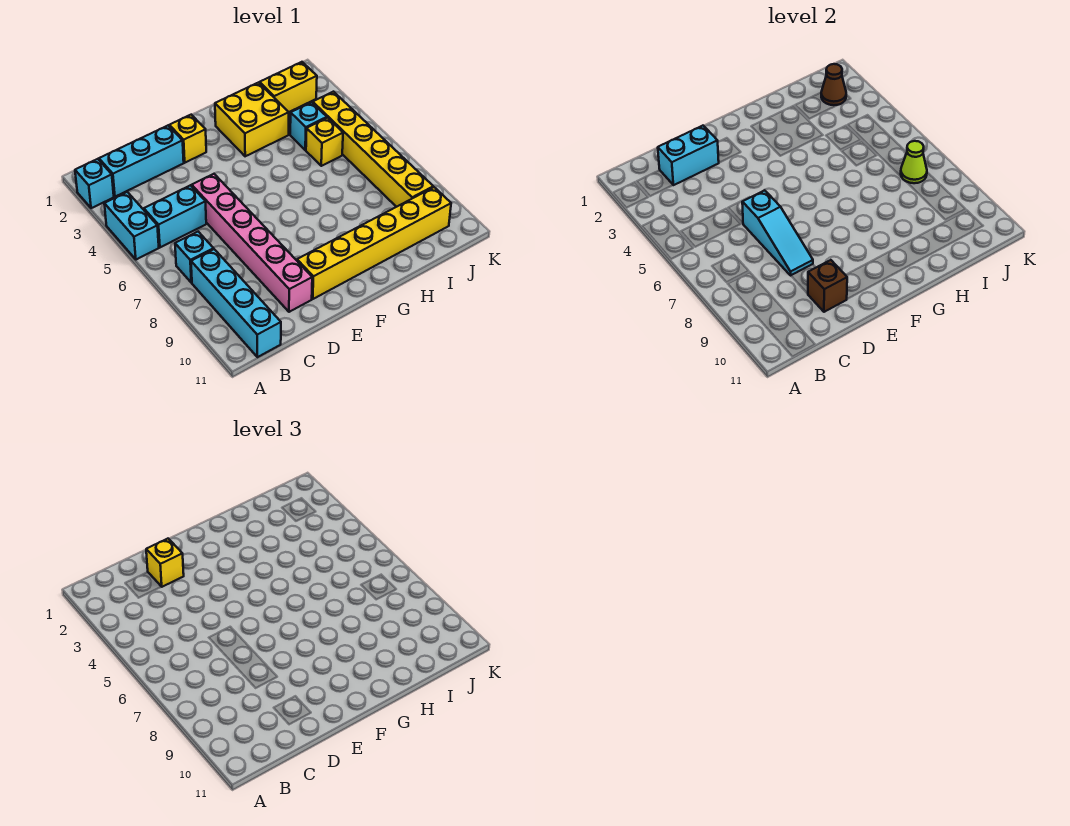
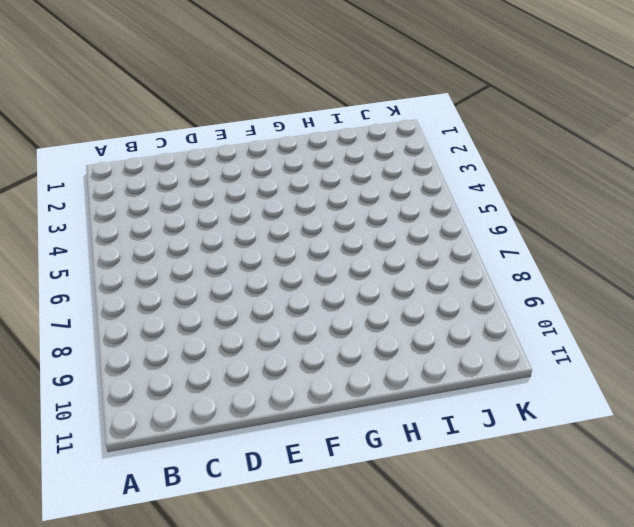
none -> cyan brick A2 level 1
none -> cyan brick A4:A5 level 1
none -> cyan brick B2:D2 level 1

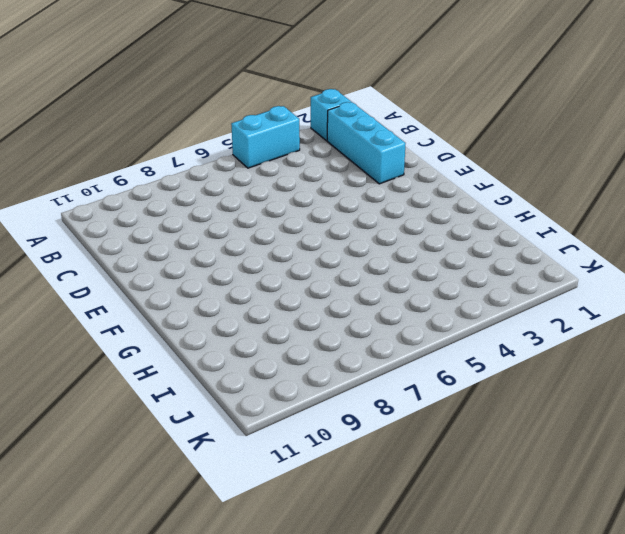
none -> cyan brick B5:C5 level 1
none -> cyan brick B7 level 1
none -> cyan brick B8:B11 level 1

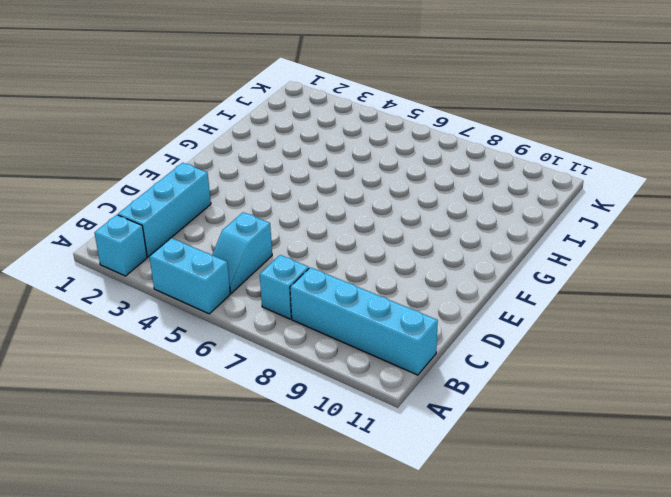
cyan slope B5:C5 level 1 top C -> cyan brick B5:C5 level 1
none -> pink brick D5:D10 level 1
none -> yellow brick E2 level 1
none -> yellow brick E10:J10 level 1

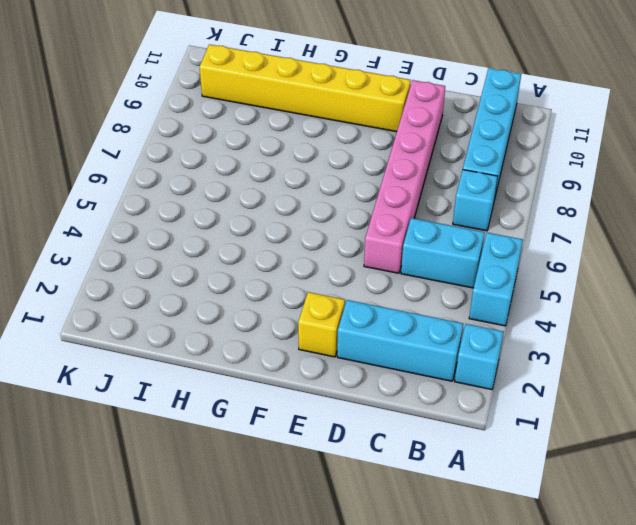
none -> yellow brick G2:H3 level 1
none -> yellow brick I2:J2 level 1
none -> cyan brick I4 level 1

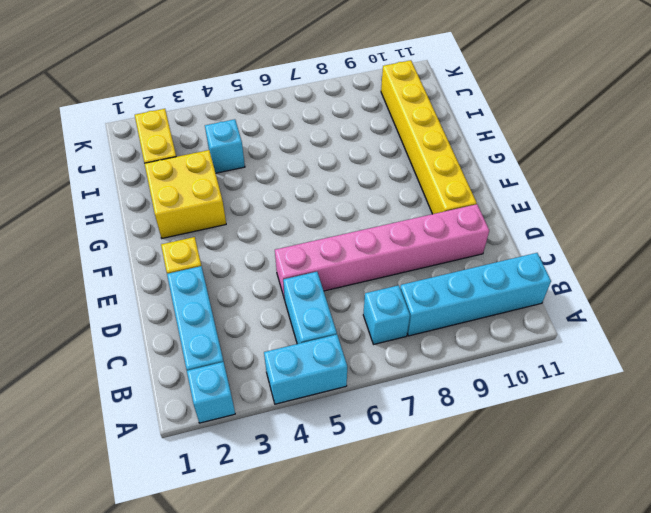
none -> yellow brick I5 level 1
none -> yellow brick J4:J9 level 1
none -> cyan brick C2:D2 level 2

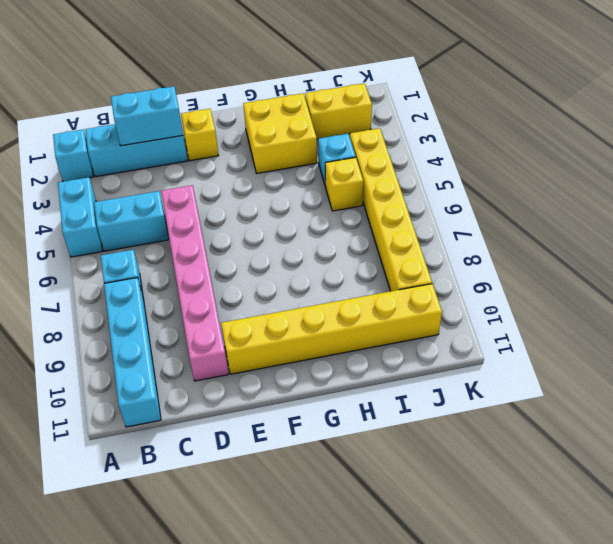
none -> cyan slope D6:D8 level 2 top 6
none -> brown brick D10 level 2
none -> brown cone J2 level 2

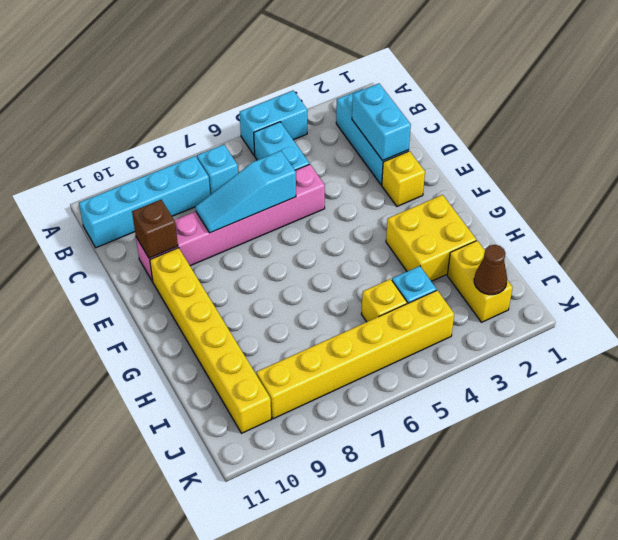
none -> cyan brick A2 level 1
none -> lime cone J7 level 2
none -> yellow brick D2 level 3

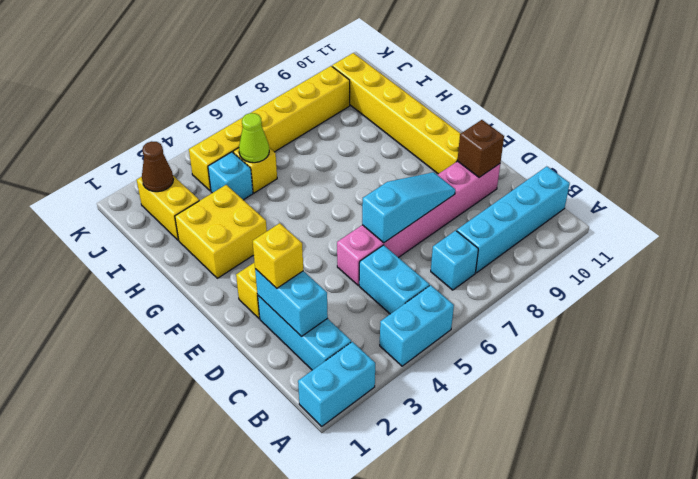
cyan brick A1:A2 level 1 -> cyan brick A2 level 1
lime cone I5 level 2 -> lime cone J7 level 2

